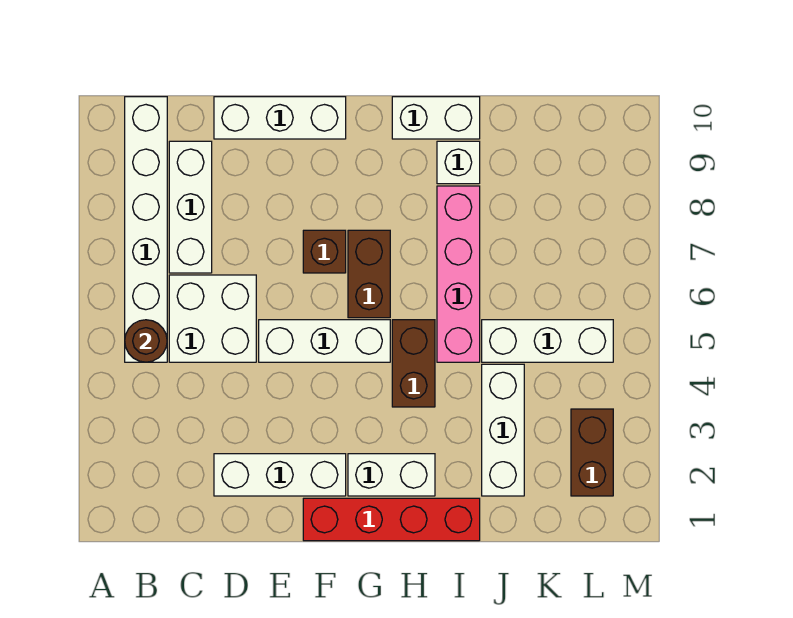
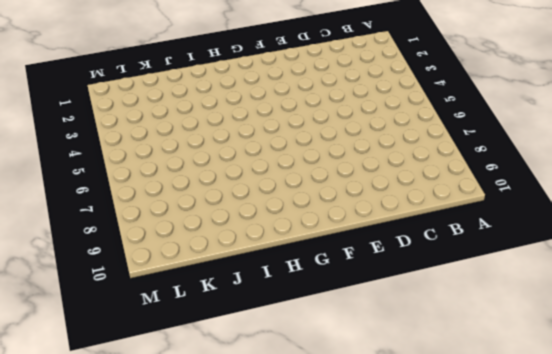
none -> white brick B5:B10 level 1
none -> white brick C5:D6 level 1
none -> white brick C7:C9 level 1

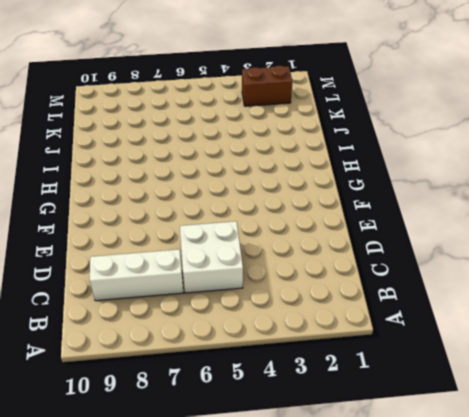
none -> white brick B5:B10 level 1
none -> white brick D2:F2 level 1
none -> white brick D10:F10 level 1

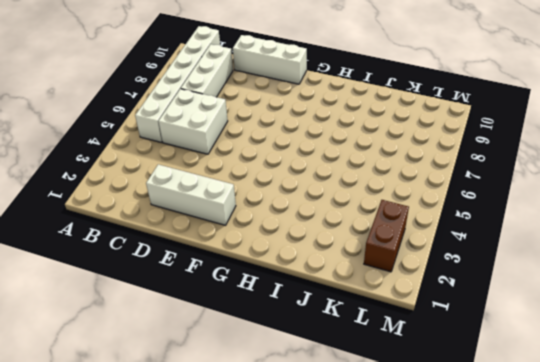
none -> white brick E5:G5 level 1
none -> red brick F1:I1 level 1
none -> brown brick F7 level 1

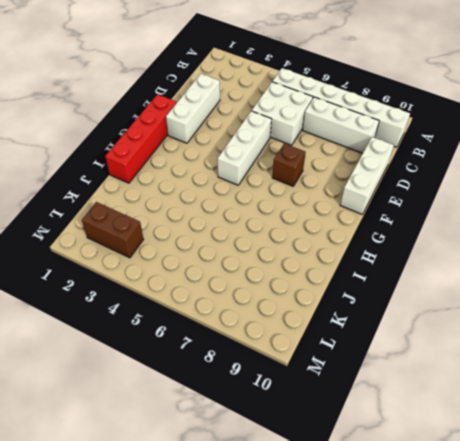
none -> white brick G2:H2 level 1
none -> brown brick G6:G7 level 1
none -> brown brick H4:H5 level 1

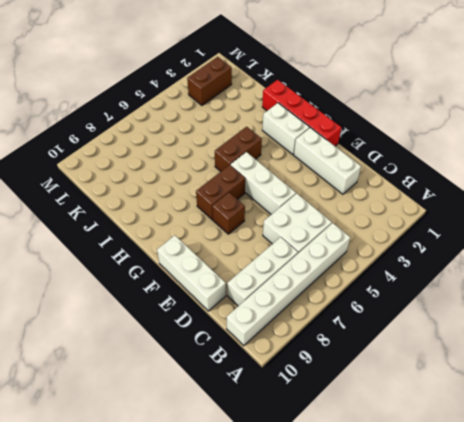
none -> white brick H10:I10 level 1
none -> pink brick I5:I8 level 1
none -> white brick I9 level 1

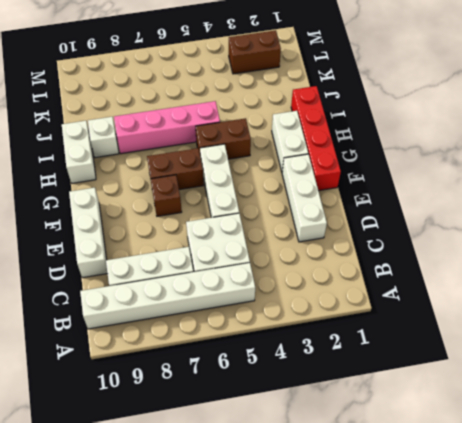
none -> white brick J2:J4 level 1
none -> white brick J5:L5 level 1
none -> brown round brick B5 level 2

